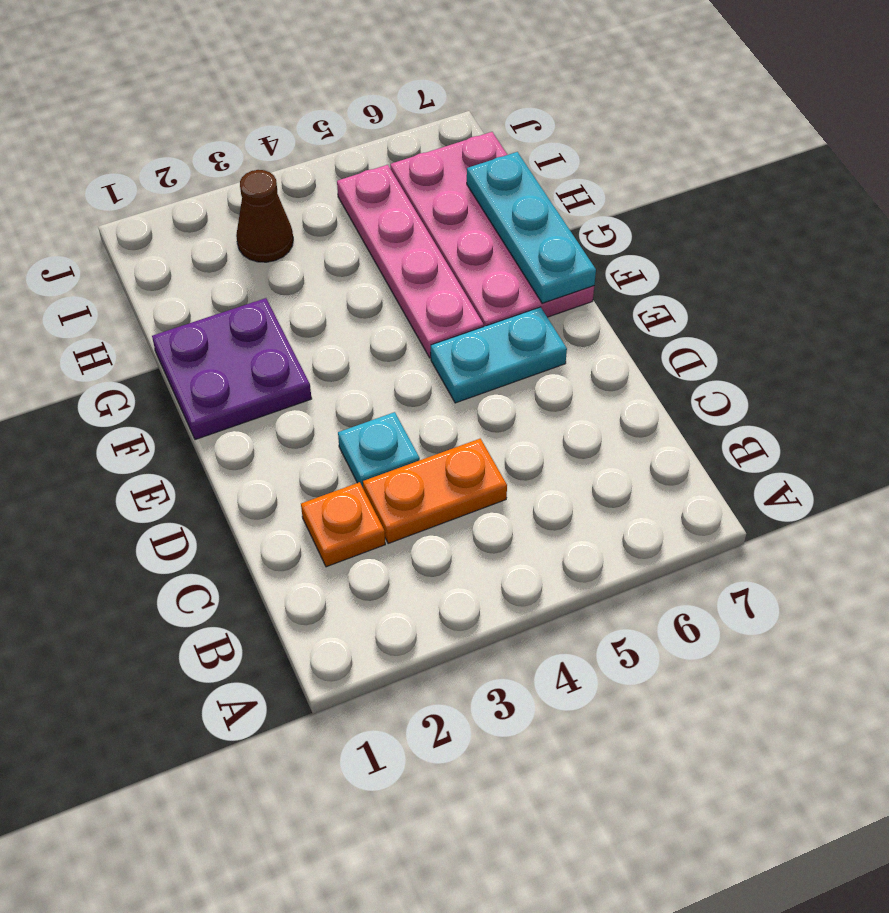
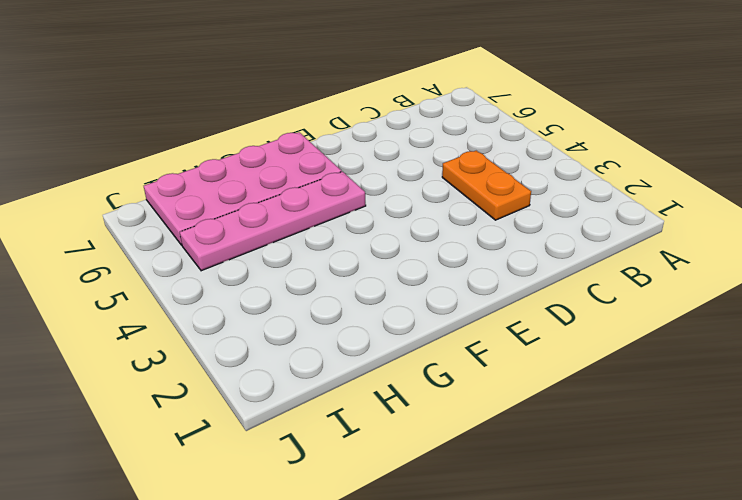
none -> orange plate C2 level 1
none -> cyan plate D3 level 1

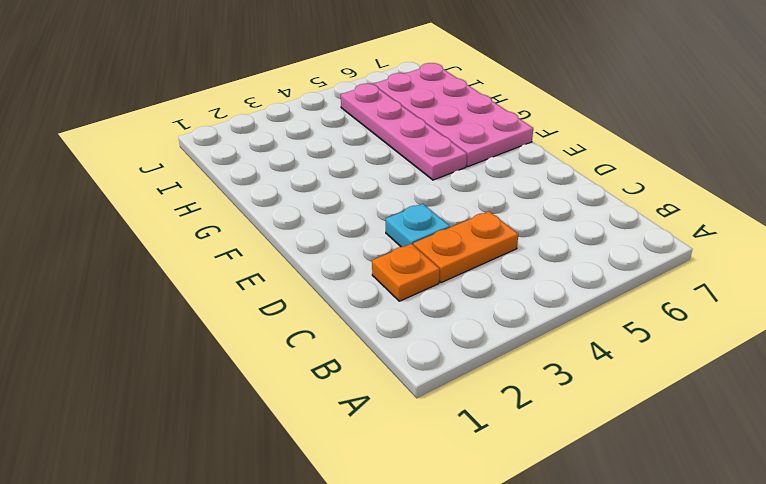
none -> cyan plate E5:E6 level 1
none -> purple plate F1:G2 level 1

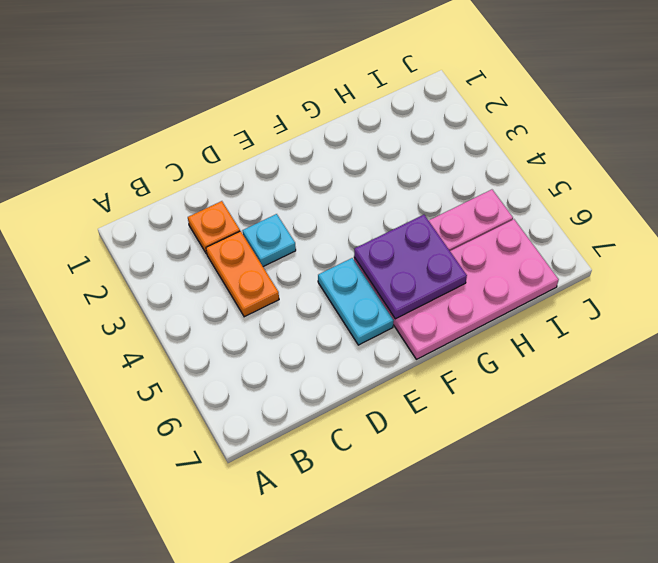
purple plate F5:G6 level 2 -> purple plate F1:G2 level 1
none -> brown cone I3 level 1
none -> cyan plate F7:H7 level 2

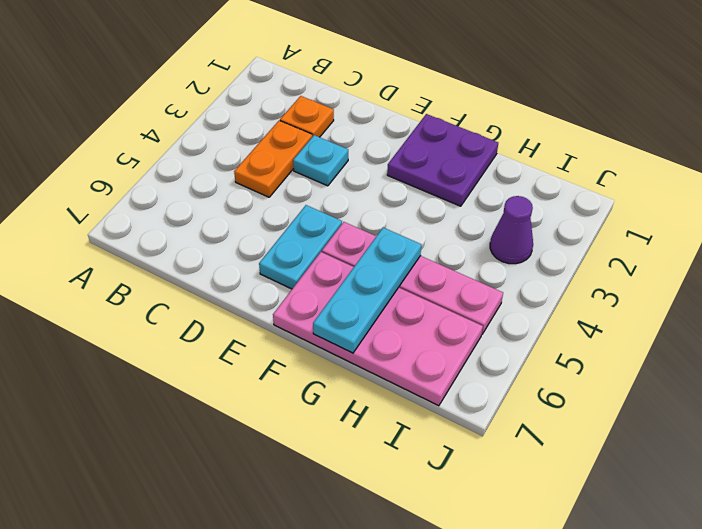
cyan plate G5:G7 level 2 -> cyan plate F7:H7 level 2
purple cone I3 level 1 -> brown cone I3 level 1

